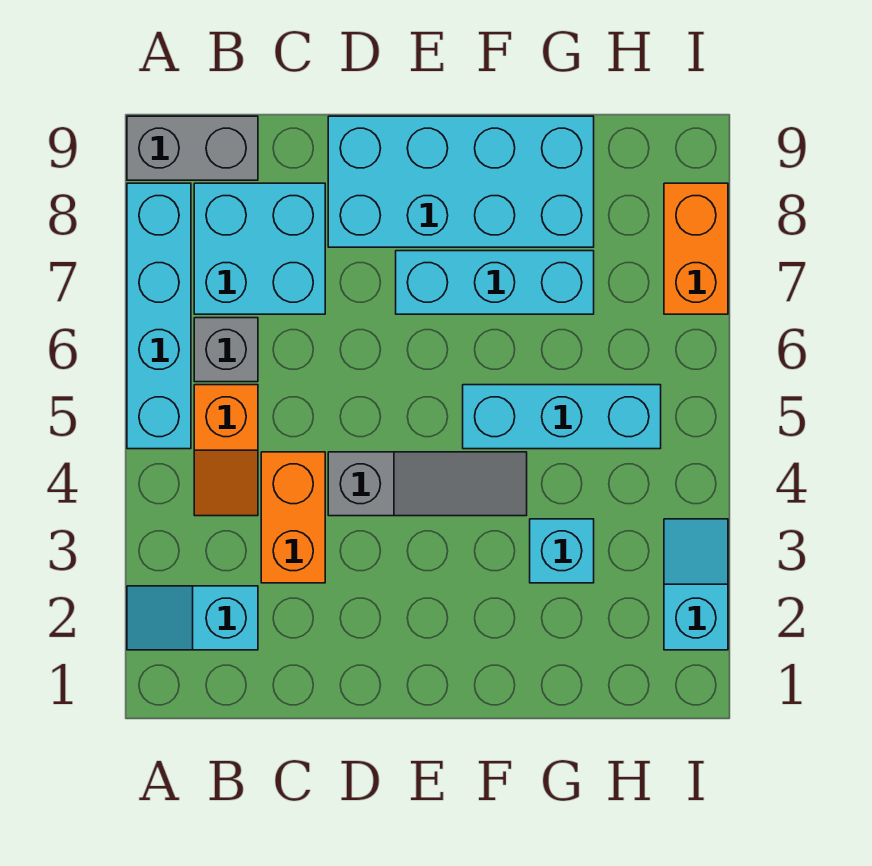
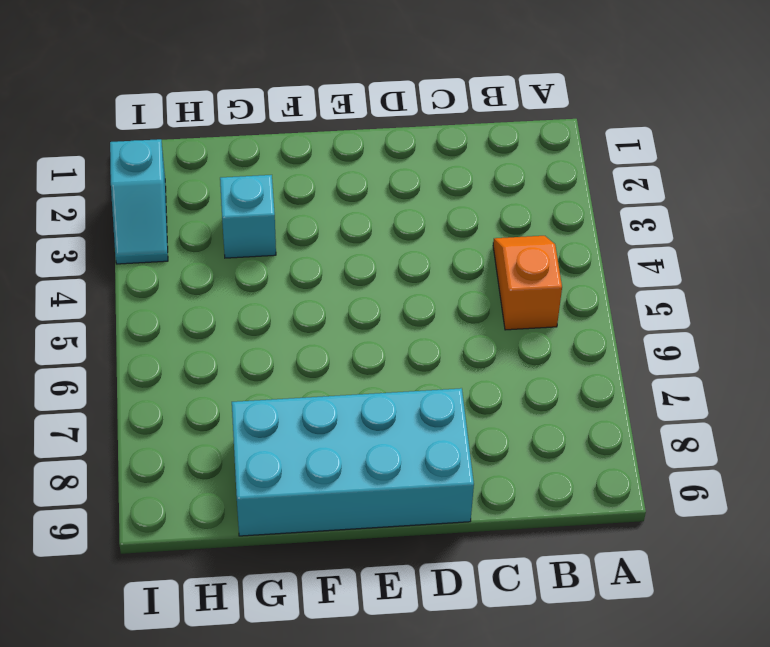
none -> cyan slope A2:B2 level 1 top B
none -> cyan brick A5:A8 level 1
none -> grey brick A9:B9 level 1

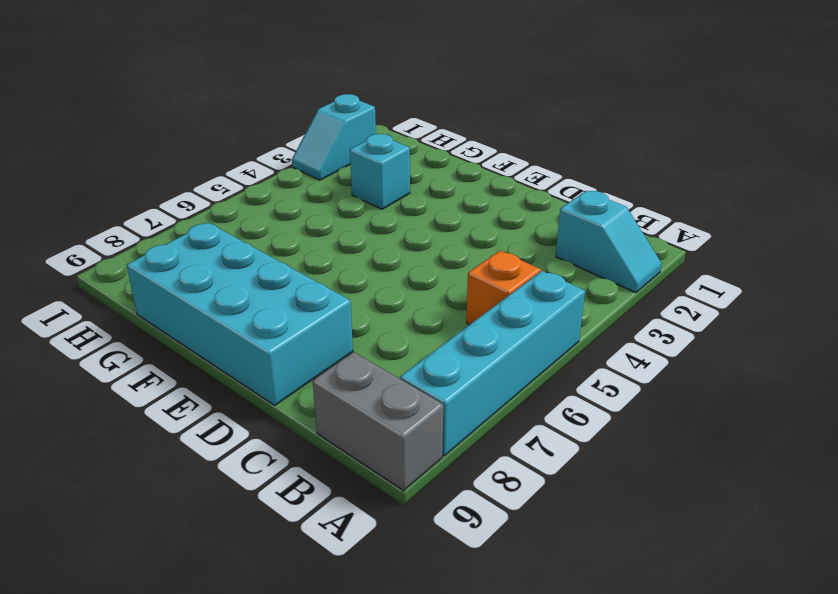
none -> grey brick B6 level 1
none -> cyan brick B7:C8 level 1
none -> orange brick C3:C4 level 1

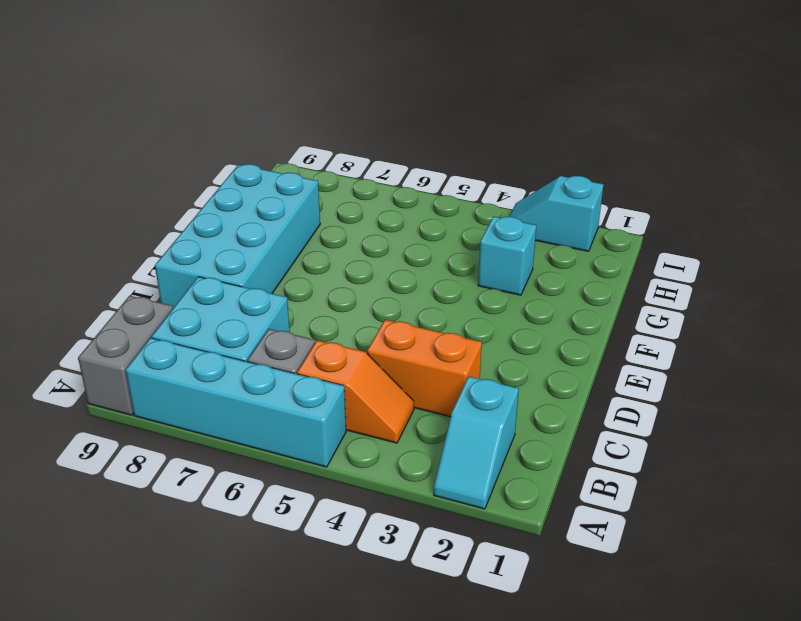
none -> grey slope D4:F4 level 1 top D
none -> cyan brick E7:G7 level 1
none -> cyan brick F5:H5 level 1

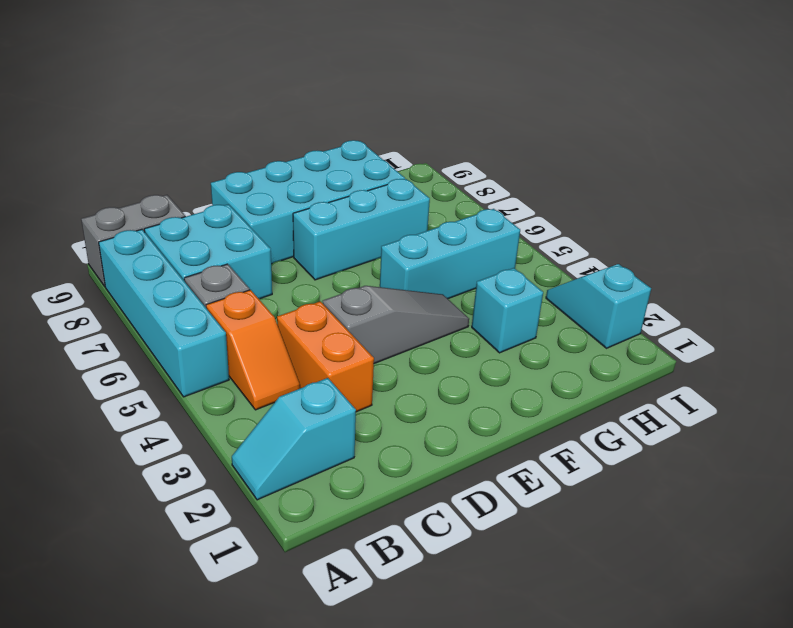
none -> orange brick I7:I8 level 1

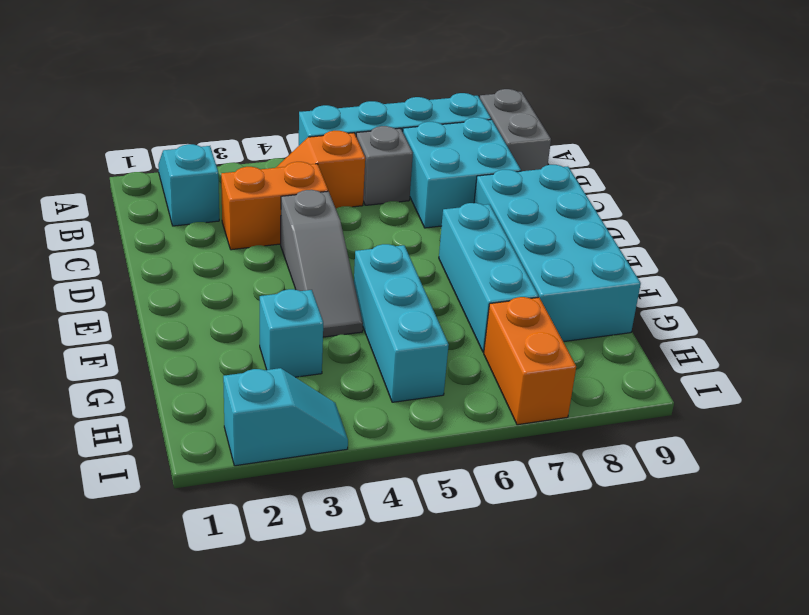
orange brick H7:I7 level 1 -> orange brick I7:I8 level 1

